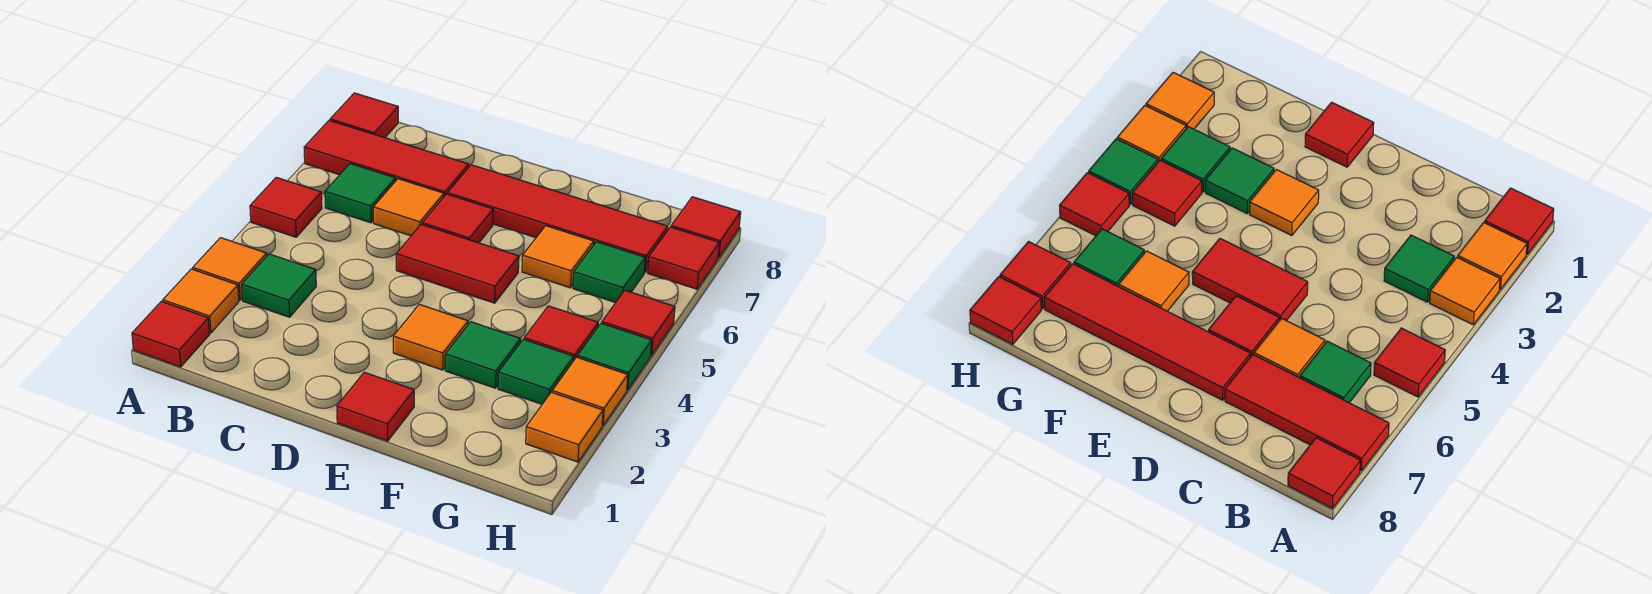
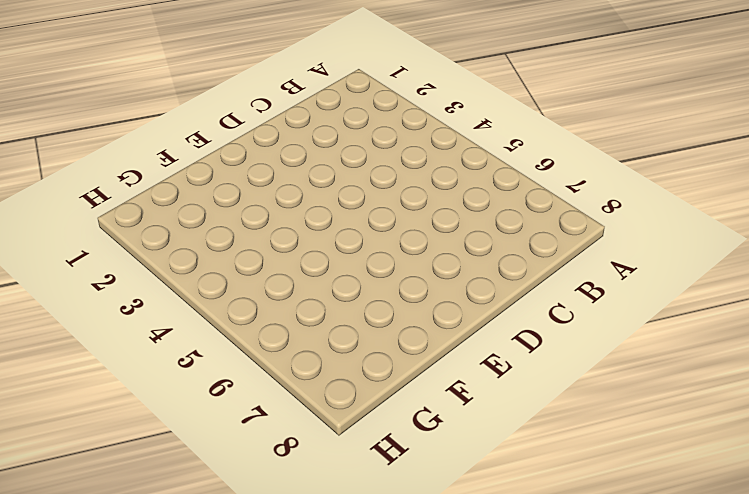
none -> red tile A1 level 1
none -> orange tile A2 level 1
none -> orange tile A3 level 1

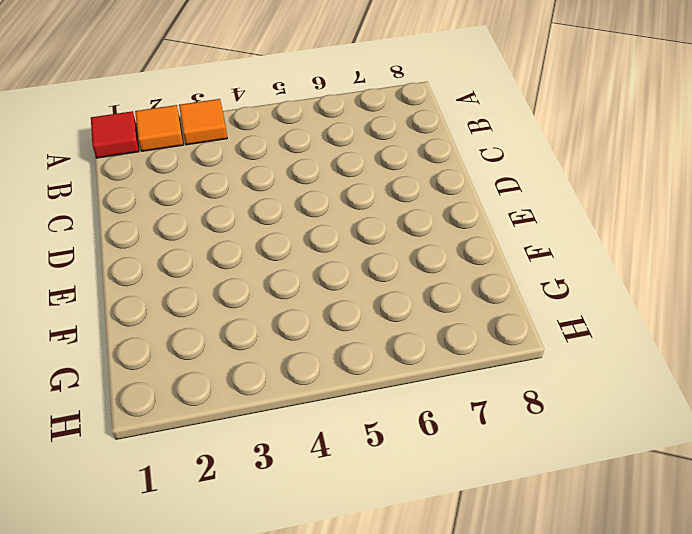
none -> red tile A5 level 1
none -> red tile A7:C7 level 1
none -> red tile A8 level 1

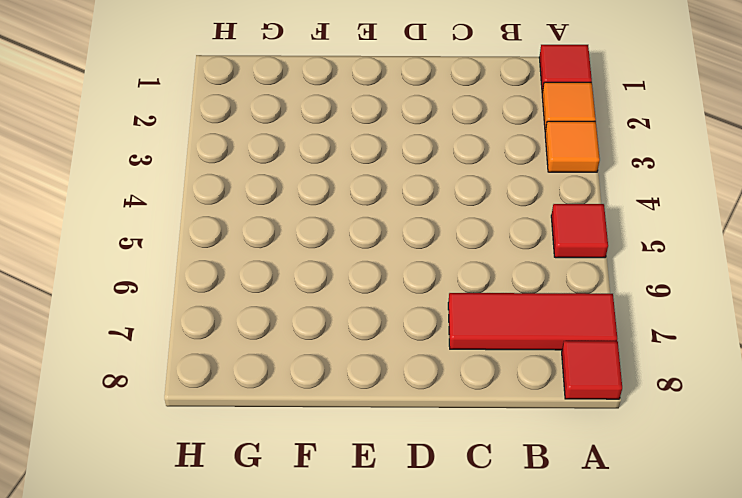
none -> green tile B3 level 1
none -> green tile B6 level 1
none -> orange tile C6 level 1

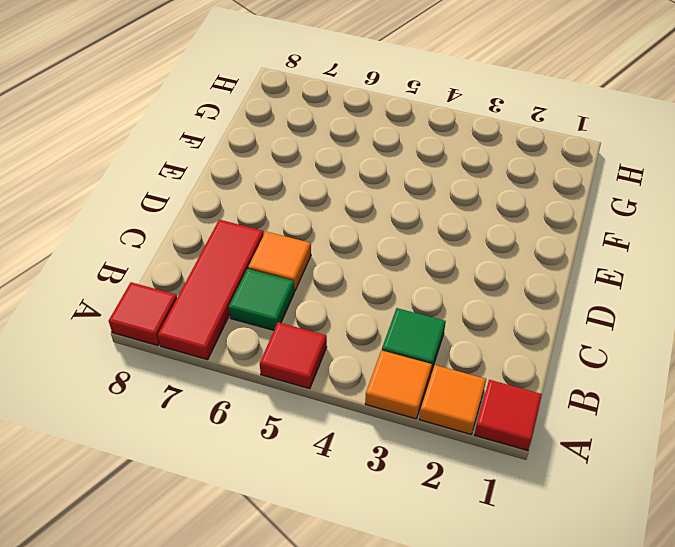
none -> red tile D5:E5 level 1
none -> red tile D6 level 1
none -> red tile D7:G7 level 1

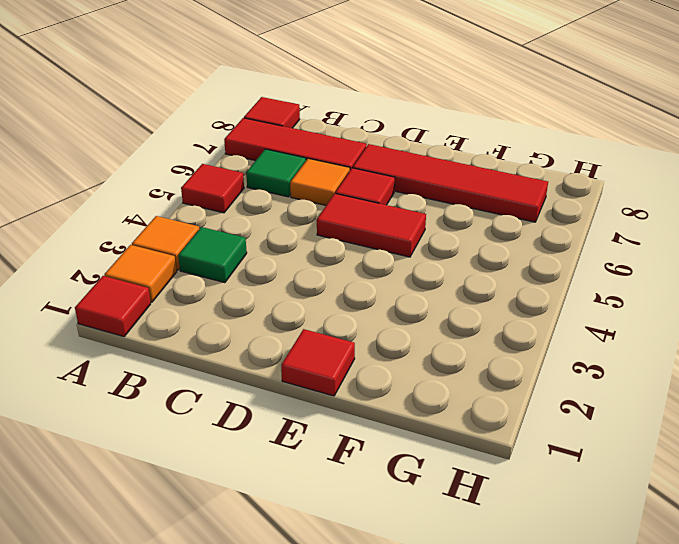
none -> orange tile E3 level 1
none -> green tile F3 level 1
none -> orange tile F6 level 1

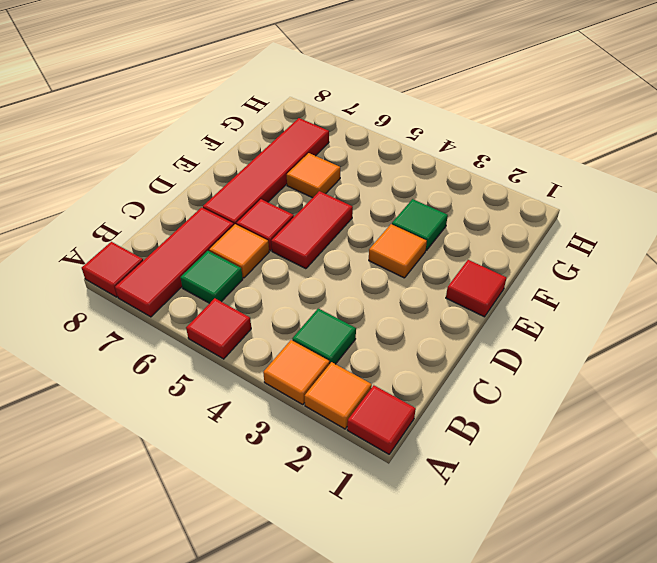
none -> green tile G3 level 1
none -> red tile G4 level 1
none -> green tile G6 level 1

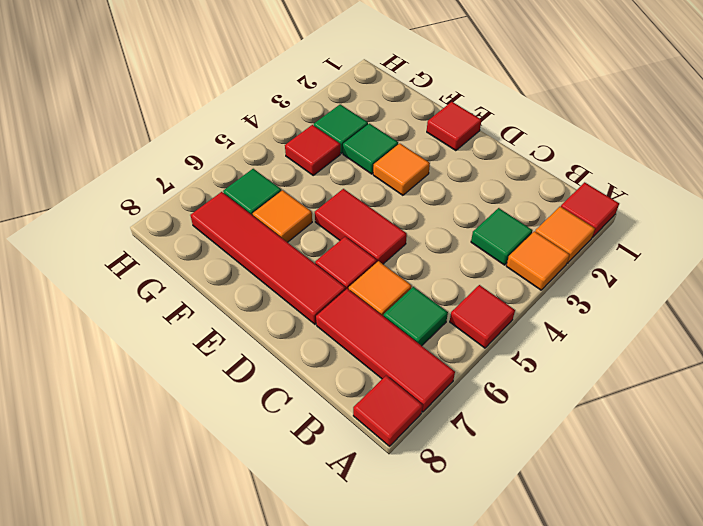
none -> orange tile H2 level 1
none -> orange tile H3 level 1
none -> green tile H4 level 1

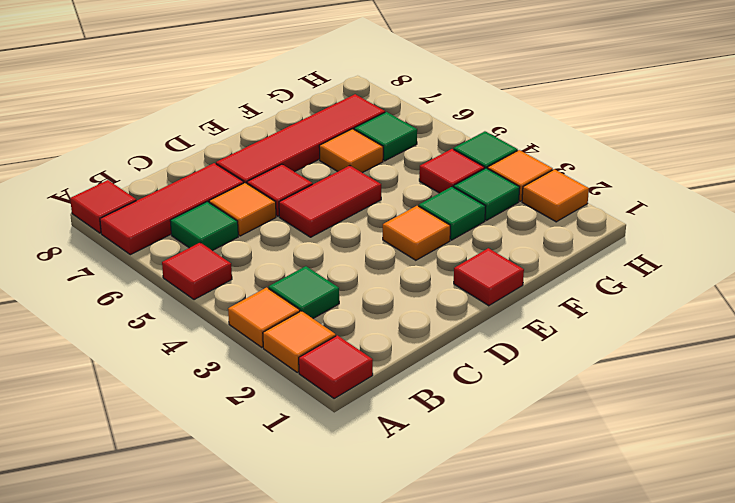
none -> red tile H5 level 1
none -> red tile H7 level 1
none -> red tile H8 level 1

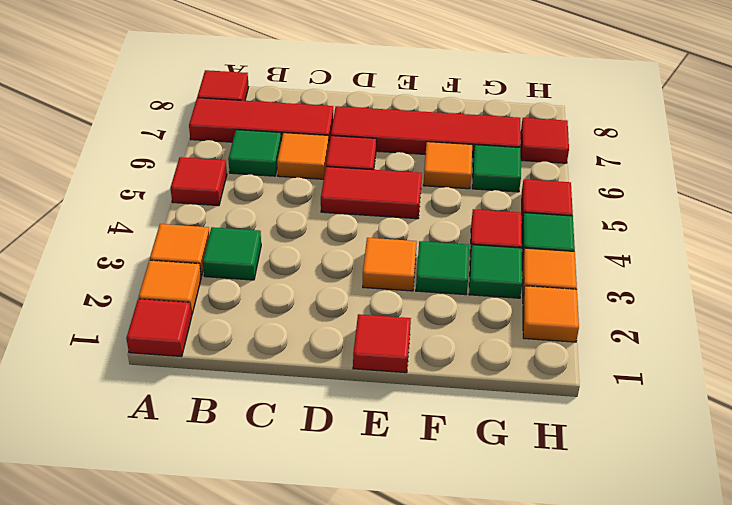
none -> red tile H8 level 1

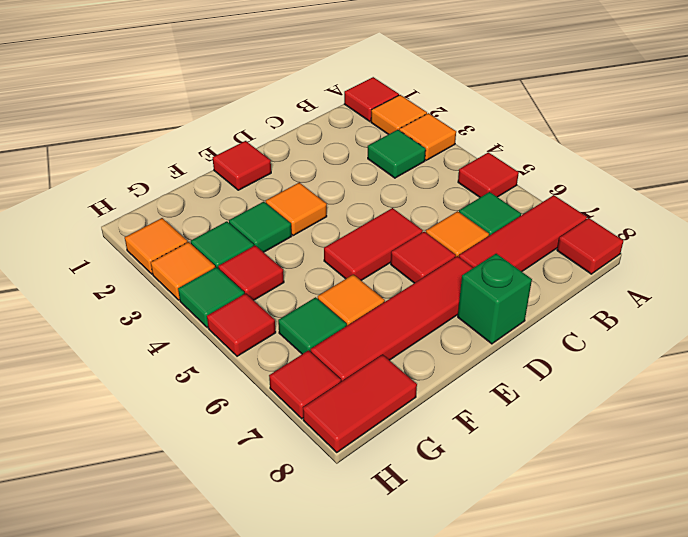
green brick D8 level 1 -> none
red tile G8:H8 level 1 -> red tile H8 level 1

